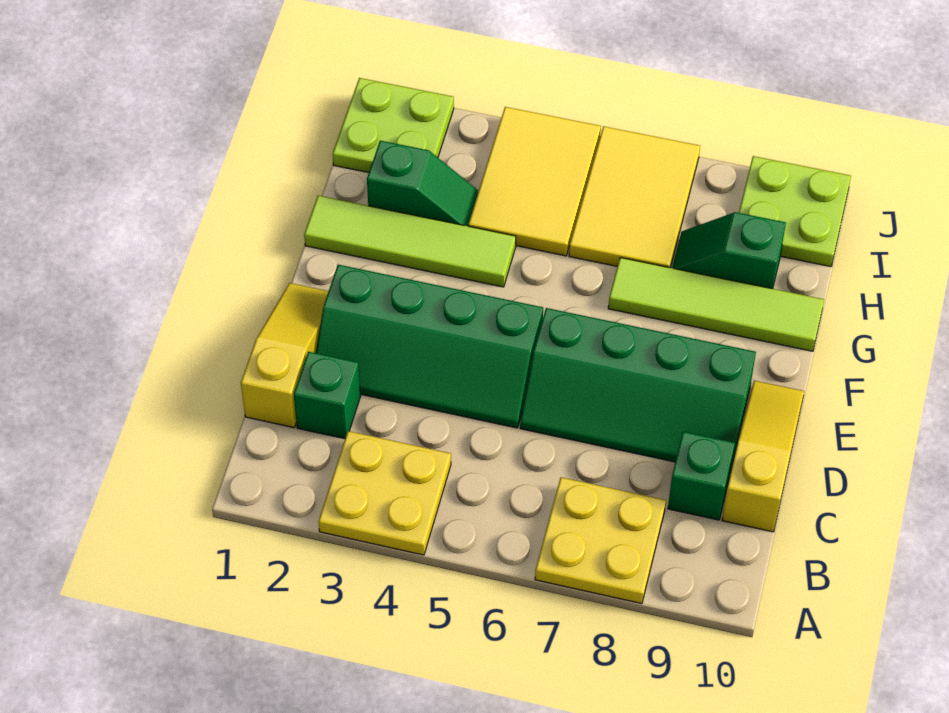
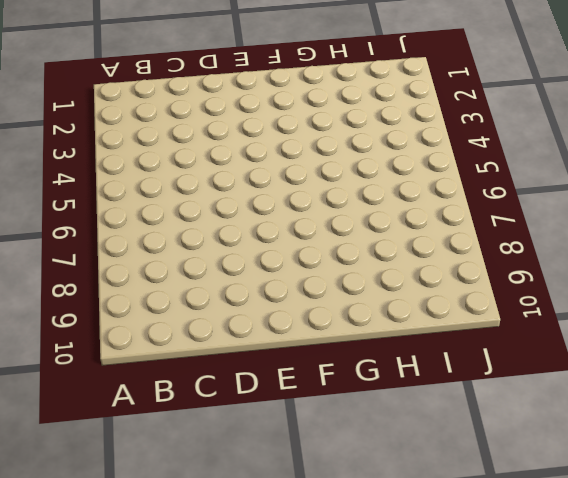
none -> yellow plate A3:B4 level 1
none -> yellow plate A7:B8 level 1
none -> yellow slope C1:E1 level 1 top C

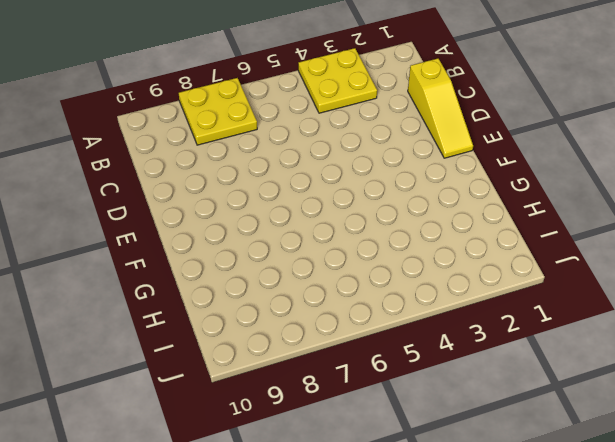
none -> green brick C2 level 1
none -> green brick C9 level 1
none -> yellow slope C10:E10 level 1 top C

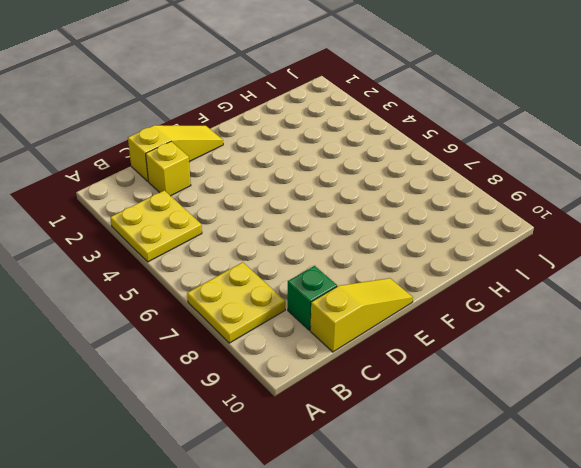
yellow brick C2 level 1 -> green brick C2 level 1
none -> green slope D2:E5 level 1 top E
none -> green slope D6:E9 level 1 top E
none -> lime tile G1:G4 level 1

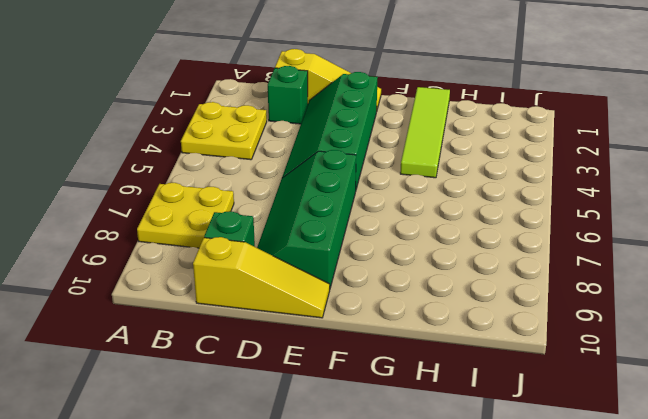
none -> lime tile G7:G10 level 1
none -> green slope H2:H3 level 1 top 2
none -> yellow tile H4:J5 level 1

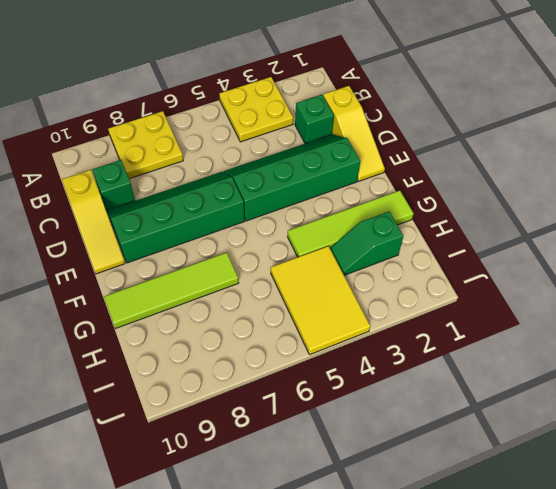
none -> yellow tile H6:J7 level 1
none -> green slope H8:H9 level 1 top 9
none -> lime plate I1:J2 level 1

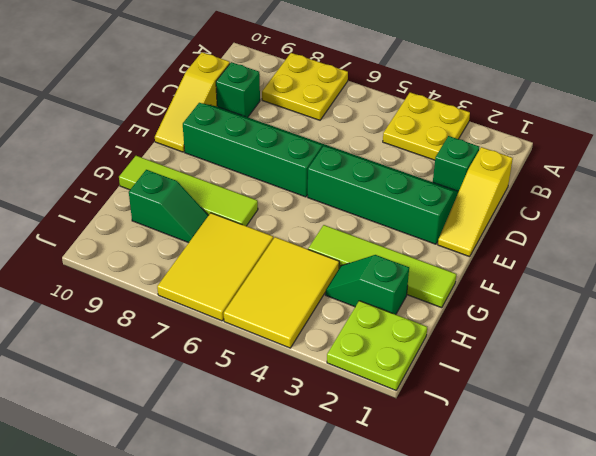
none -> lime plate I9:J10 level 1

